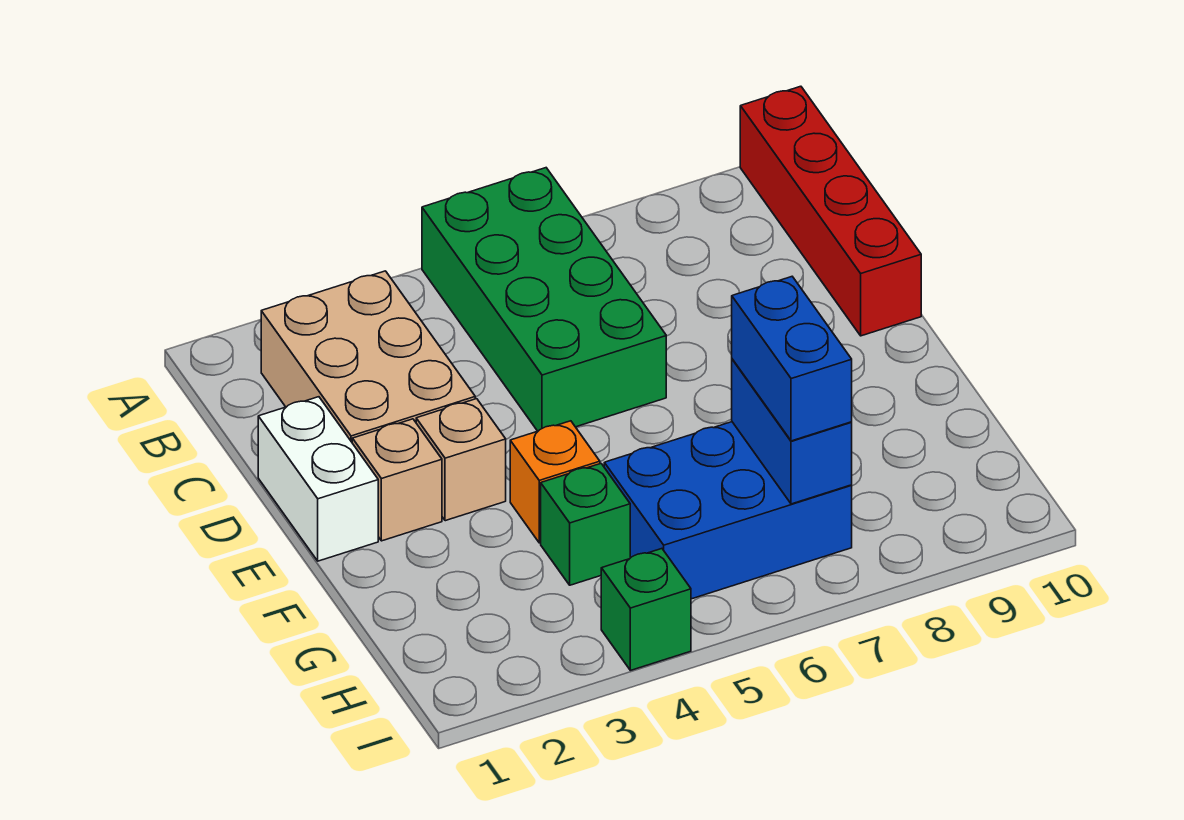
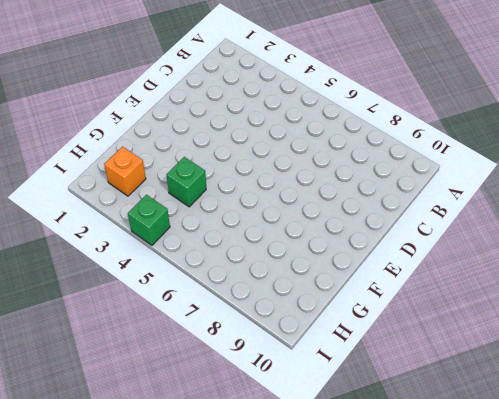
orange brick H2 level 1 -> orange brick F4 level 1
none -> green brick A5:D6 level 1
none -> red brick A10:D10 level 1
none -> tan brick B2:D3 level 1

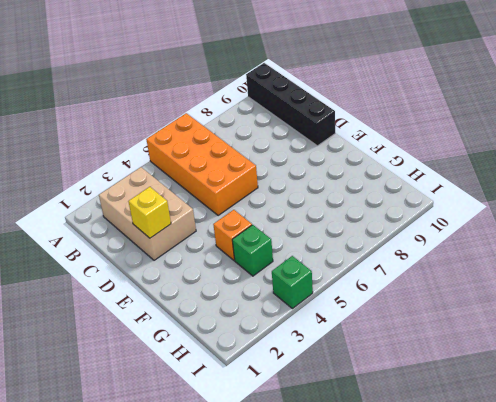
orange brick A5:D6 level 1 -> green brick A5:D6 level 1
black brick A10:D10 level 1 -> red brick A10:D10 level 1
yellow brick D2 level 2 -> none
none -> white brick D1:E1 level 1
none -> tan brick E2 level 1
none -> tan brick E3 level 1

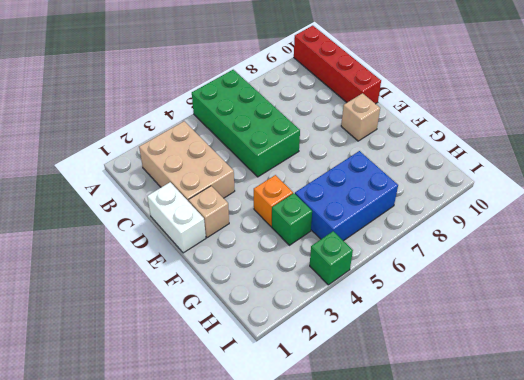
tan brick E9 level 1 -> tan brick E3 level 1
none -> blue brick G7:H7 level 2
none -> blue brick G7:H7 level 3

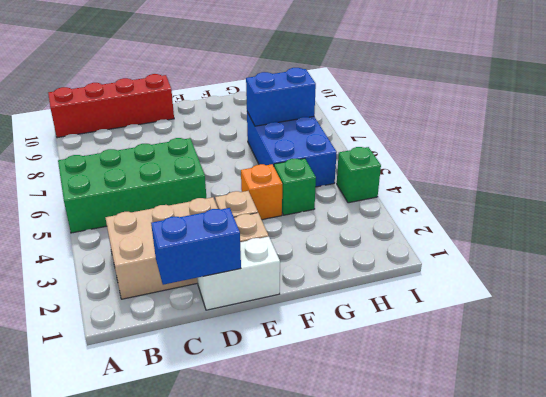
blue brick C1:D1 level 2 -> blue brick G7:H7 level 3

